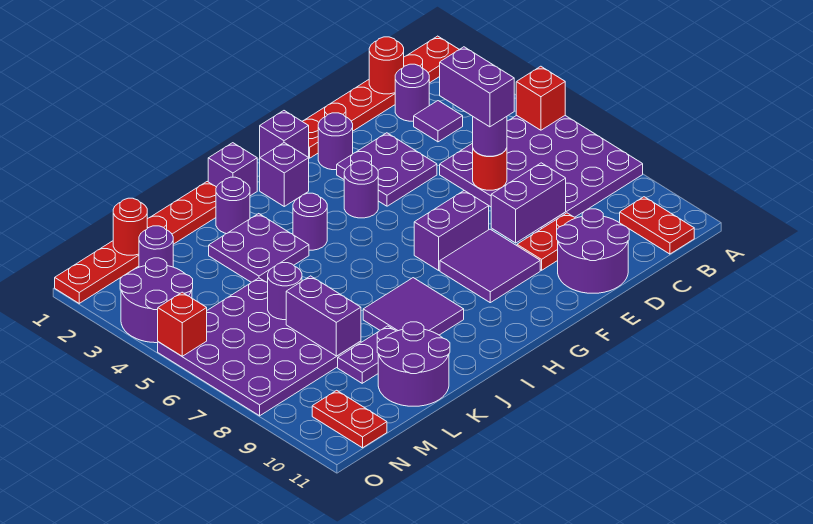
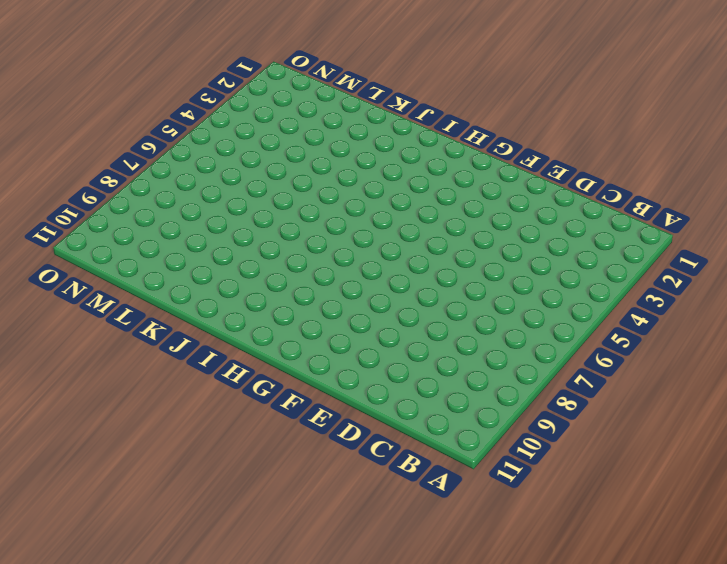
none -> red plate A1:F1 level 1
none -> purple plate A5:D8 level 1
none -> red plate B10:B11 level 1
none -> purple round brick C2 level 1

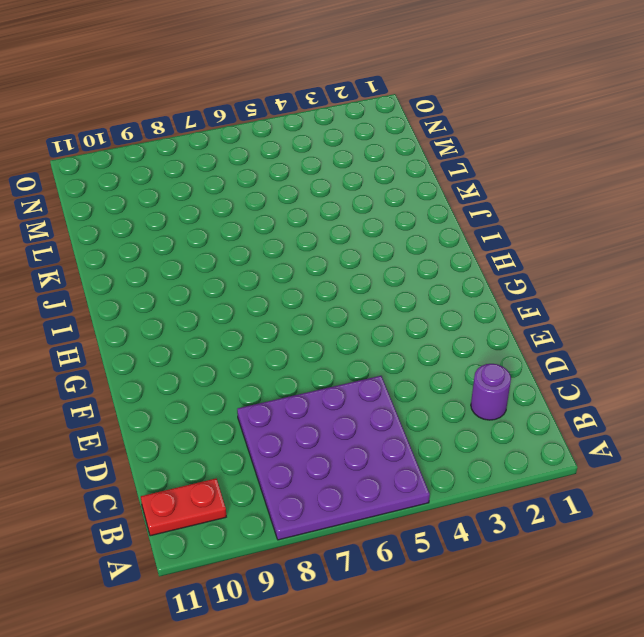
none -> red plate A1:F1 level 1
none -> purple tile C3 level 1
none -> red plate D9:E9 level 1
none -> purple round brick D10:E11 level 1

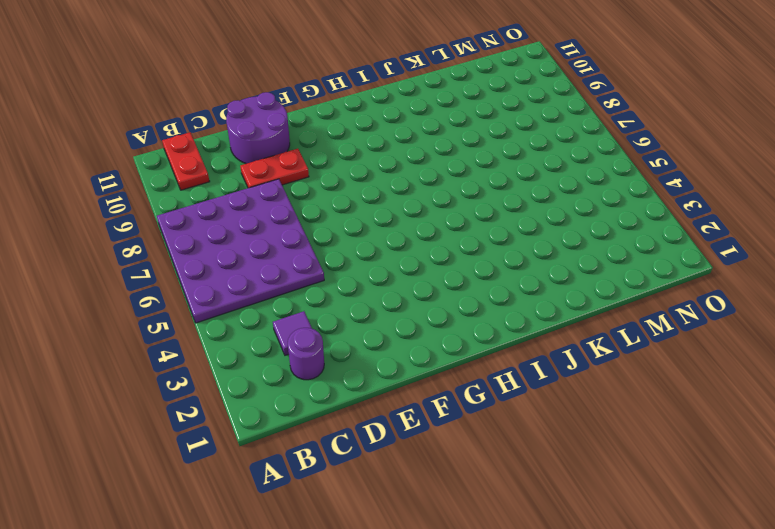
none -> red plate A1:F1 level 1
none -> purple plate E3:F4 level 1
none -> purple round brick F2 level 1
none -> purple brick F7:G7 level 1

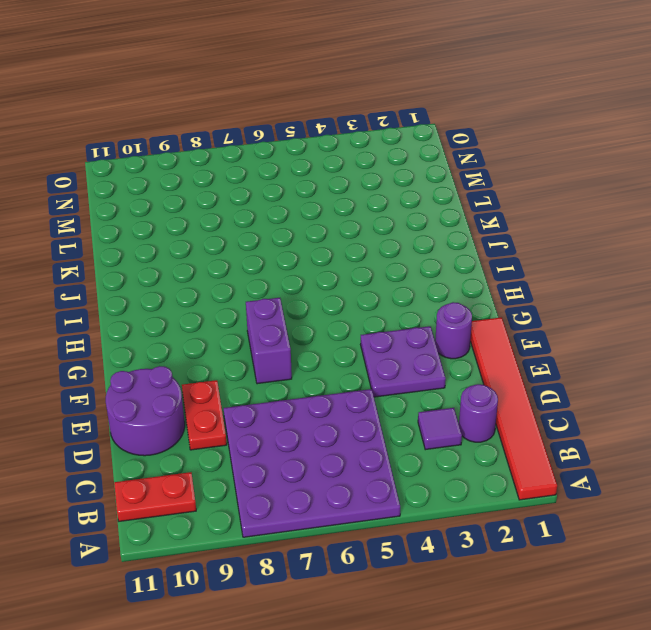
red tile A1:F1 level 1 -> red plate A1:F1 level 1
none -> purple tile F8:G9 level 1
none -> purple brick G1 level 1
none -> purple round brick G4 level 1
none -> purple brick H2 level 1

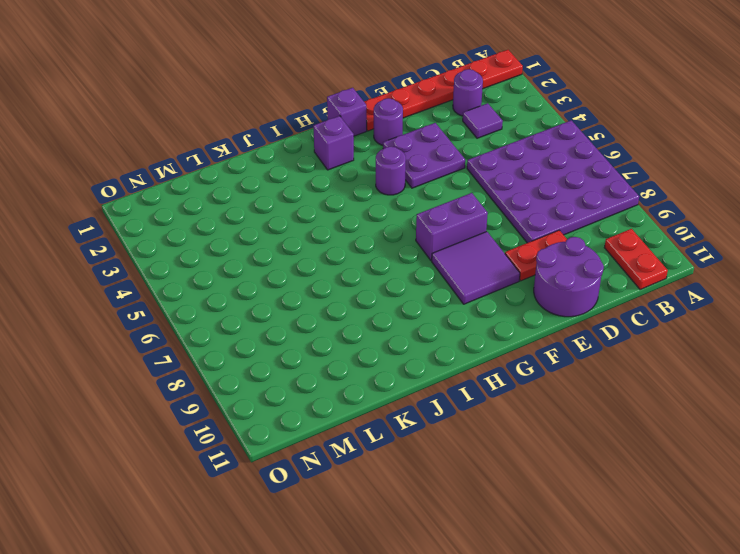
none -> purple brick I1 level 1
none -> purple round brick I4 level 1
none -> purple tile I8:J9 level 1
none -> red plate J1:O1 level 1

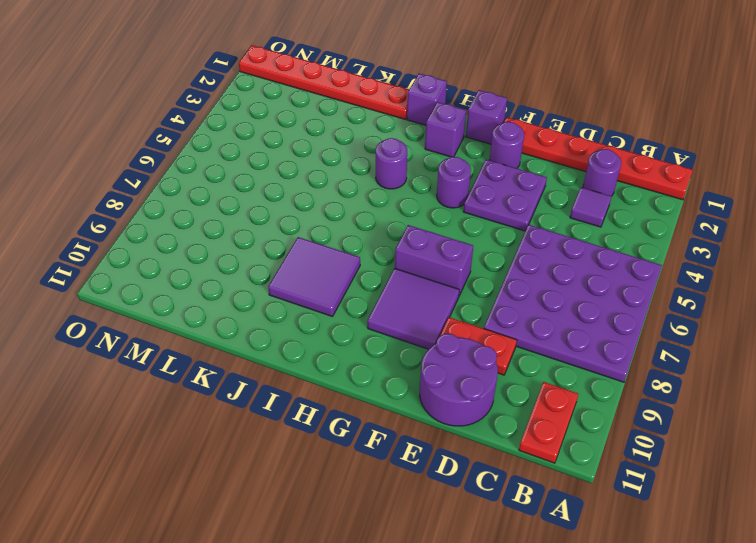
none -> purple round brick J2 level 1
none -> purple plate J3:K4 level 1
none -> purple plate K9:L9 level 1
none -> purple round brick K10:L11 level 1

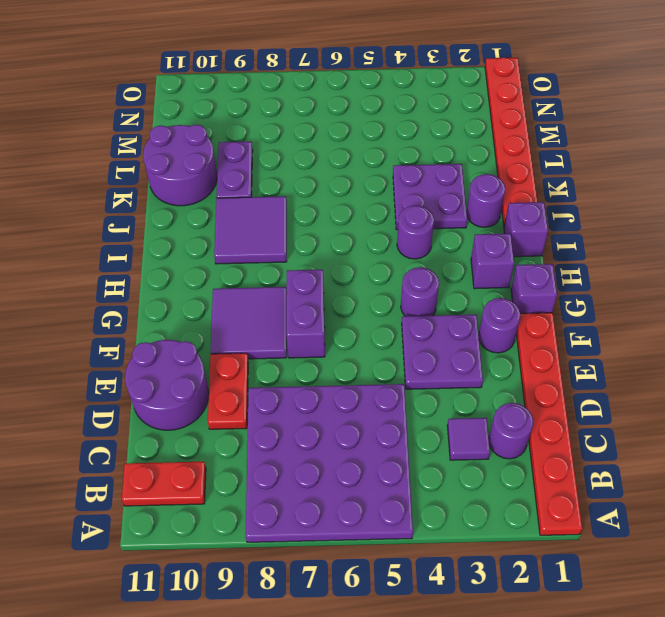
none -> purple plate L5:O8 level 1
none -> purple round brick M2 level 1
none -> purple round brick N3:O4 level 1
none -> red plate N10:N11 level 1

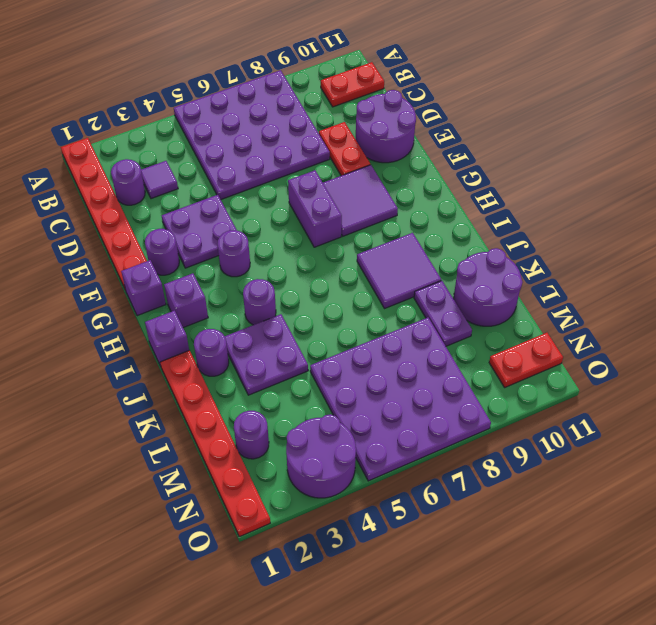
none -> red brick A5 level 2
none -> red round brick C1 level 2
none -> red round brick D6 level 2
none -> purple brick D8:E8 level 2

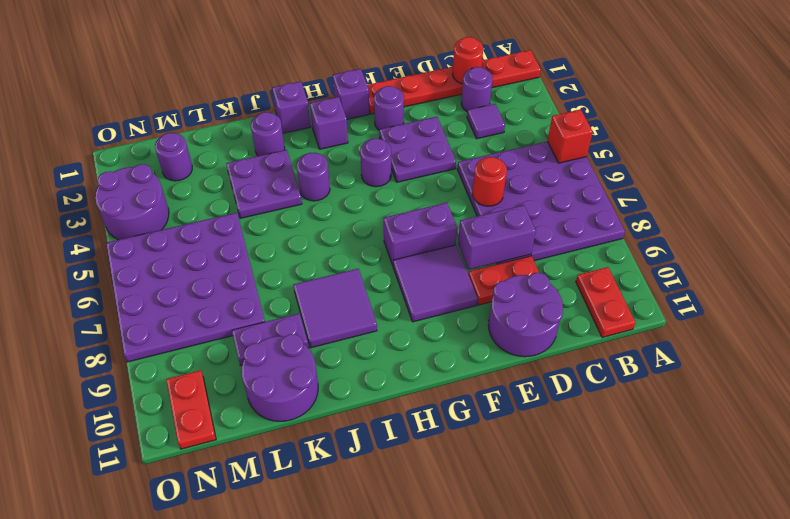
none -> red plate J1:O1 level 1
none -> purple round brick L6 level 2
none -> purple brick L7:L8 level 2
none -> red round brick M1 level 2

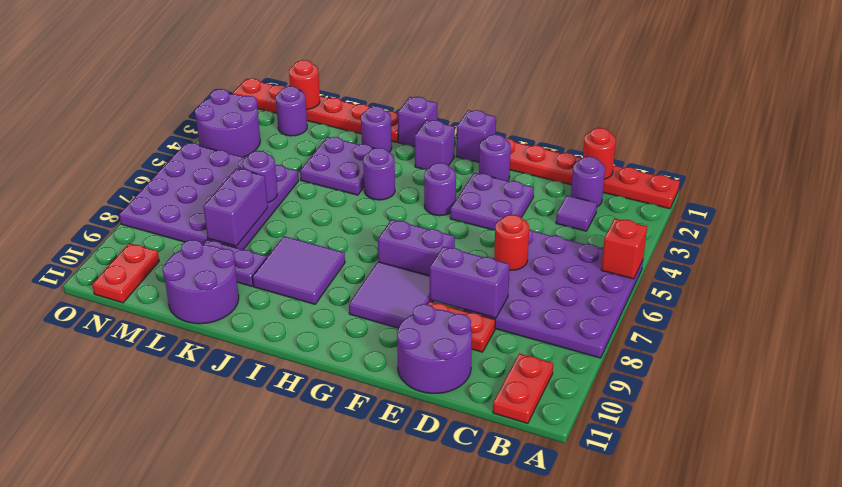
none -> red brick O5 level 2
none -> purple round brick D6 level 3
none -> purple brick D5:D6 level 4

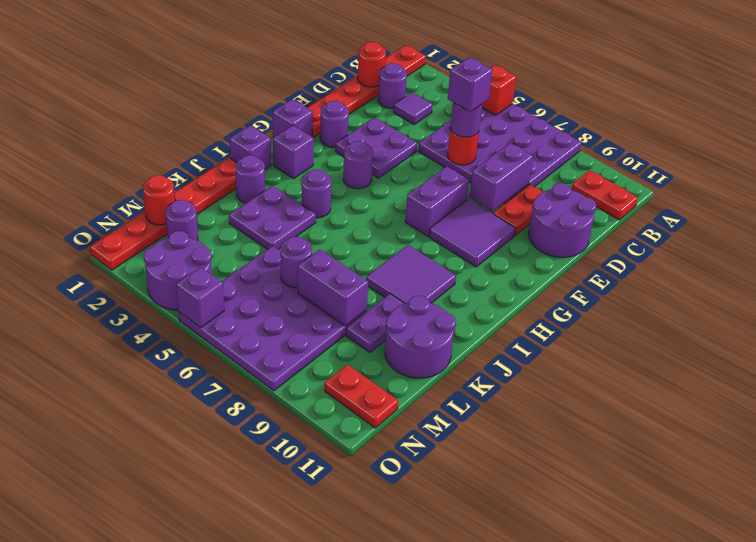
purple brick D6 level 4 -> purple brick D5:D6 level 4
purple brick O5 level 2 -> red brick O5 level 2

